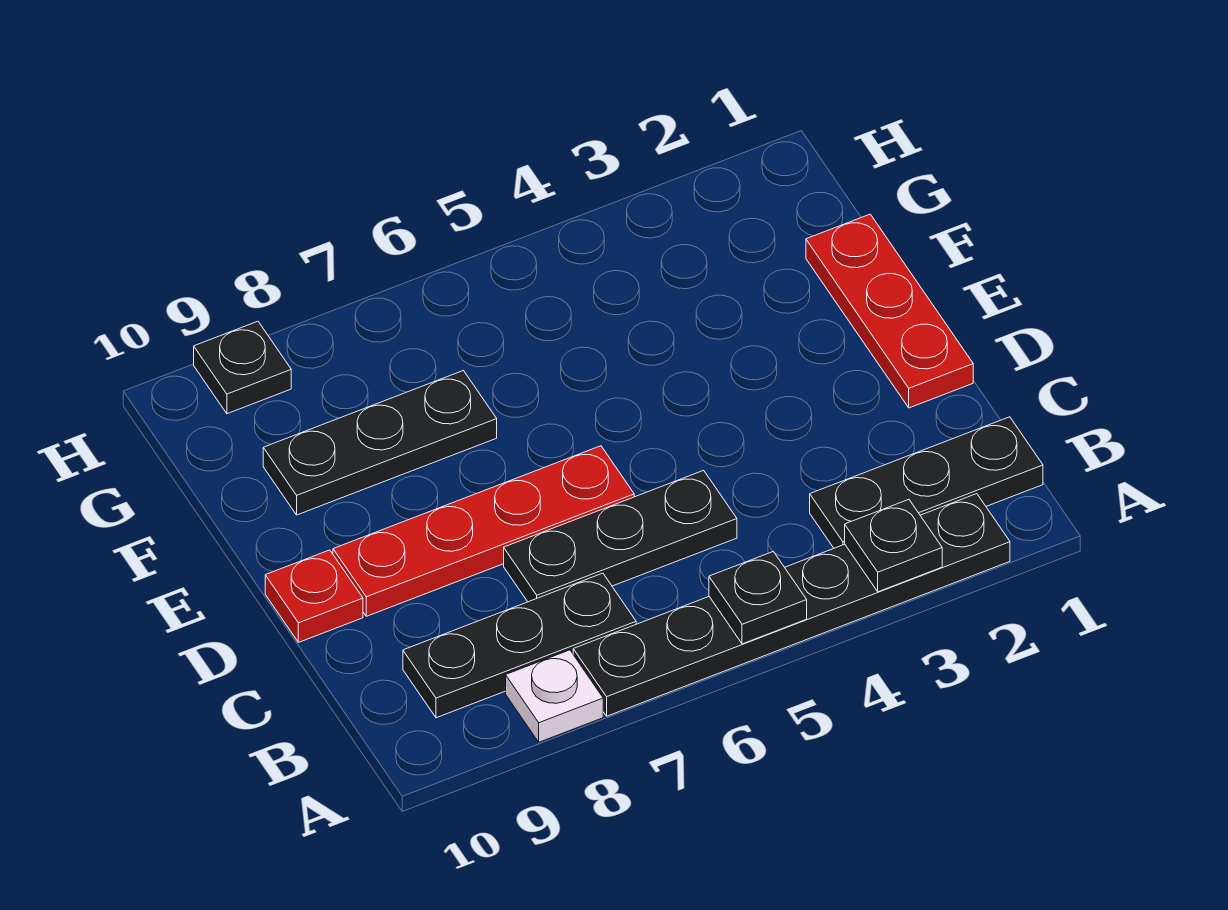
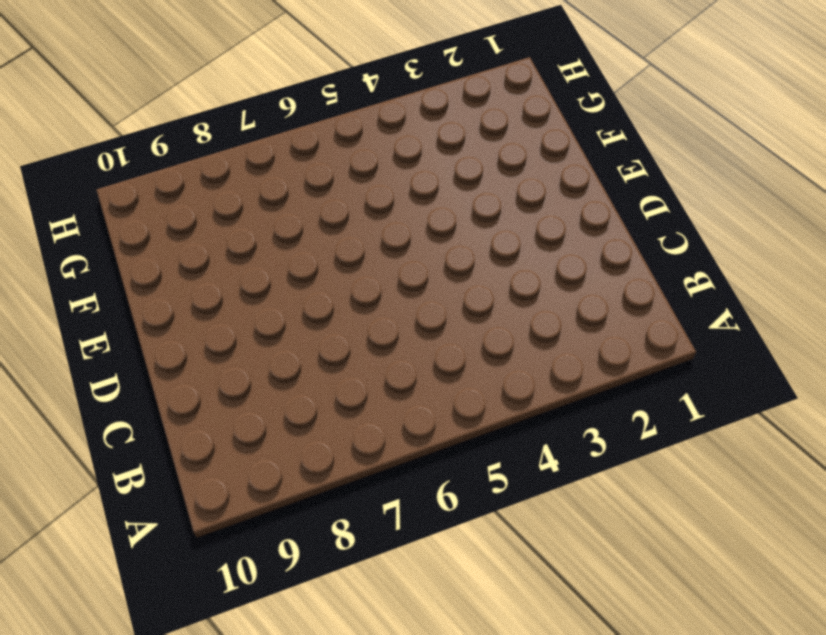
none -> black plate A2:A7 level 1
none -> white plate A8 level 1
none -> black plate B1:B3 level 1

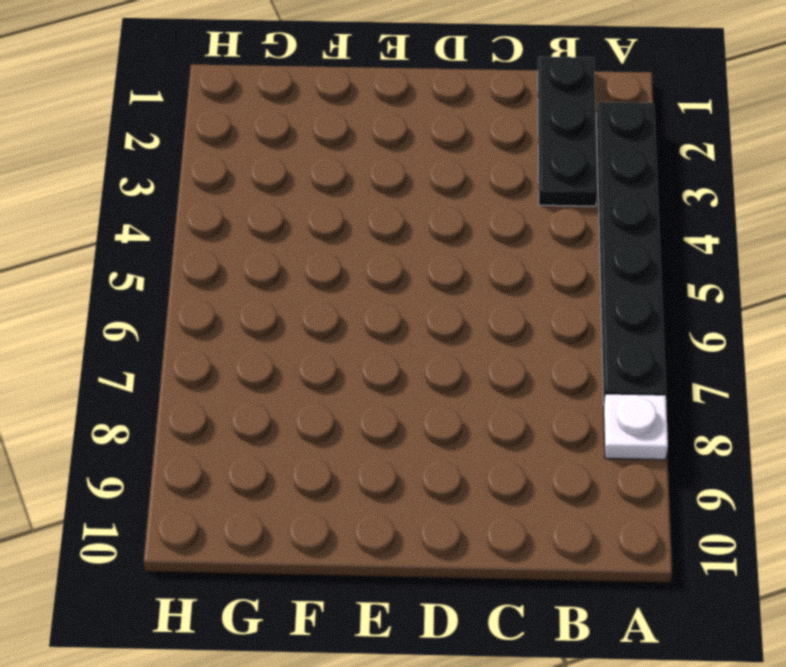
none -> black plate B7:B9 level 1
none -> black plate C5:C7 level 1
none -> red plate D1:F1 level 1

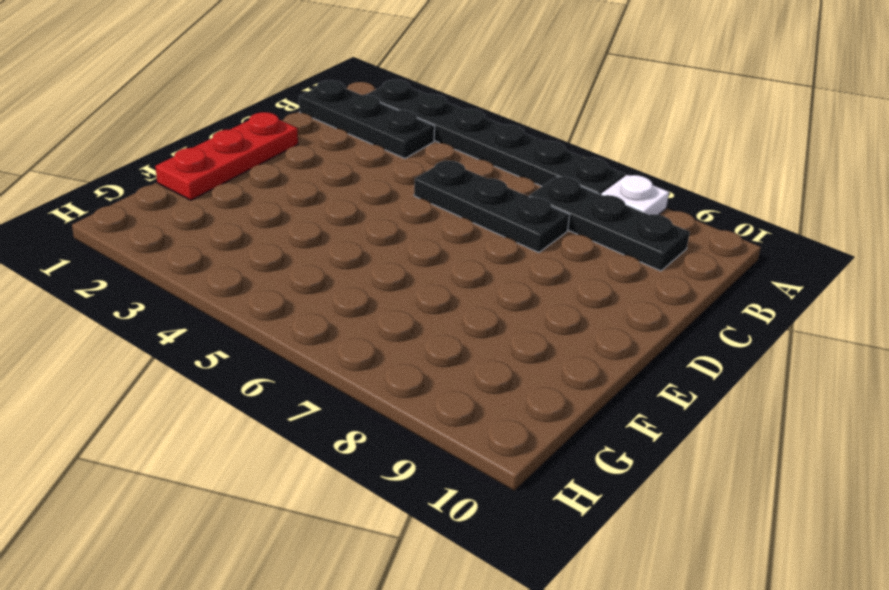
none -> red plate D6:D9 level 1
none -> red plate D10 level 1
none -> black plate F7:F9 level 1

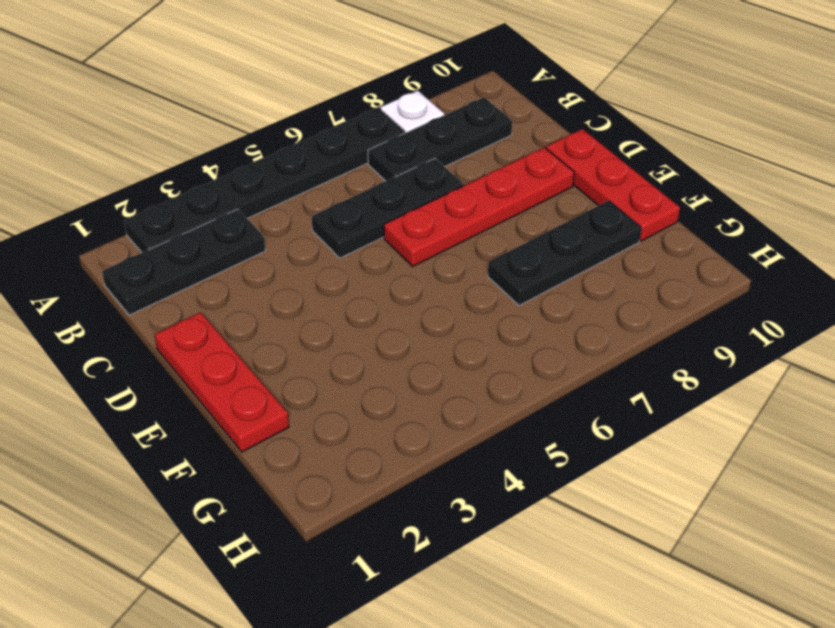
red plate D10:F10 level 1 -> red plate D10 level 1
none -> black plate H9 level 1
none -> black plate A3 level 2
none -> black plate A5 level 2

